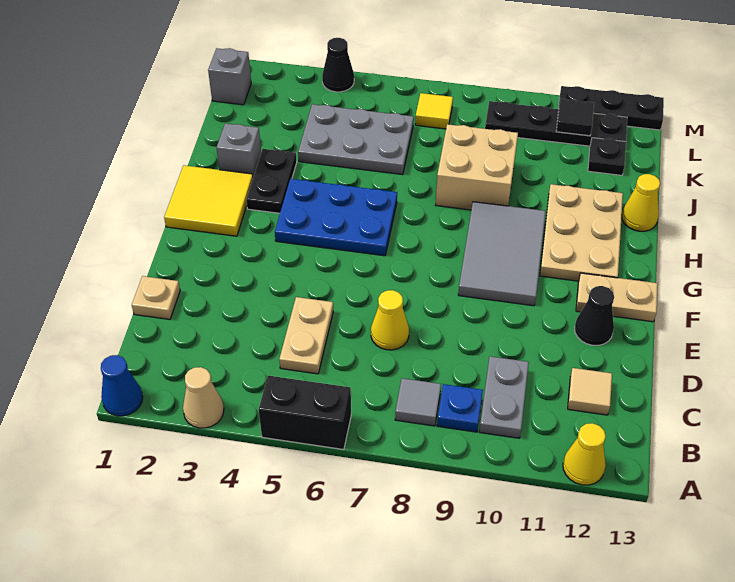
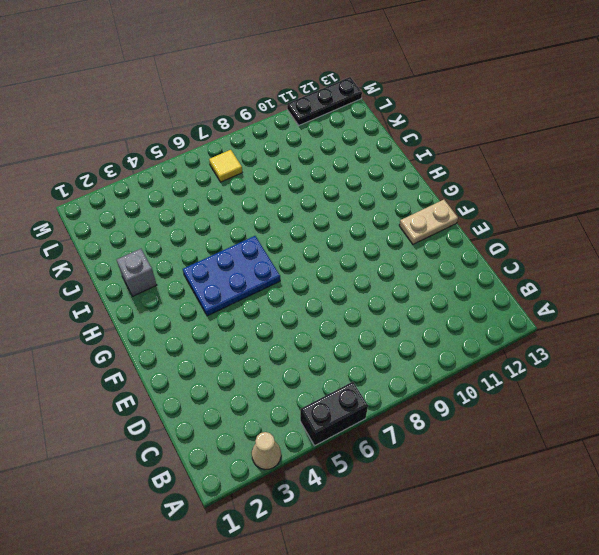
none -> blue cone A1 level 1
none -> yellow cone A12 level 1
none -> grey tile B8 level 1

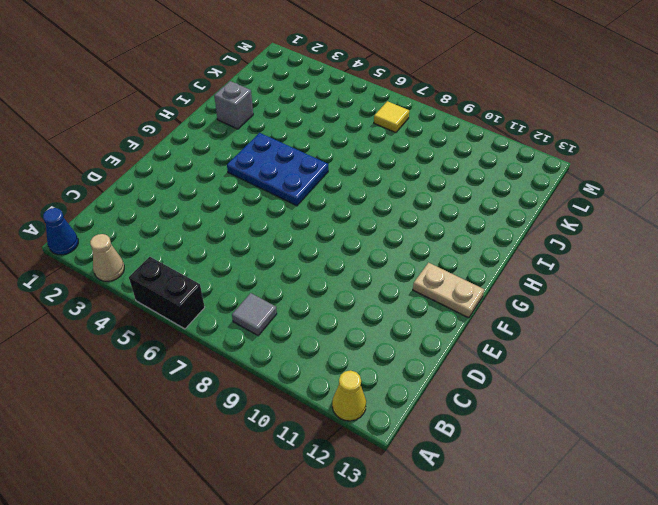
none -> blue plate B9 level 1
none -> grey plate B10:C10 level 1
none -> tan plate C5:D5 level 1

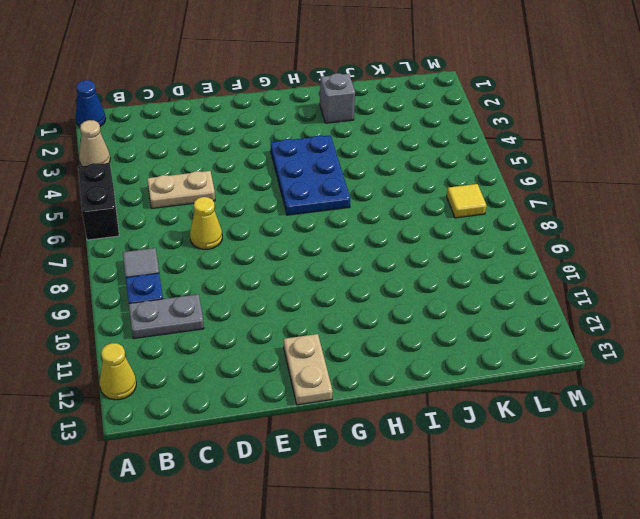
none -> tan tile C12 level 1
none -> tan plate D1 level 1
none -> black cone E12 level 1

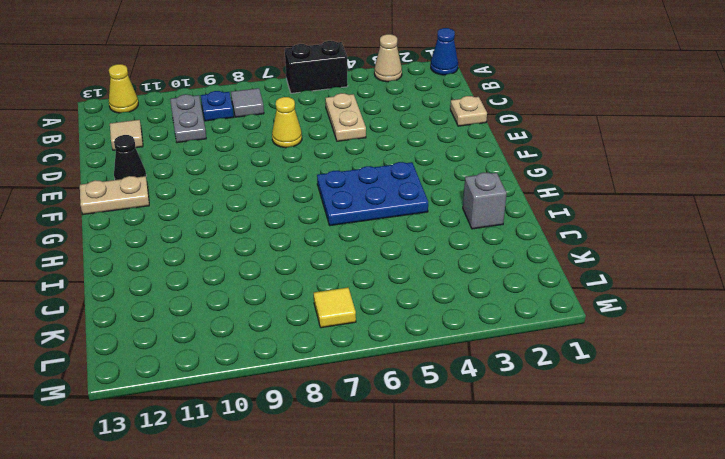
none -> grey tile F9:H10 level 1
none -> yellow tile G1:H2 level 1
none -> tan plate G11:I12 level 1

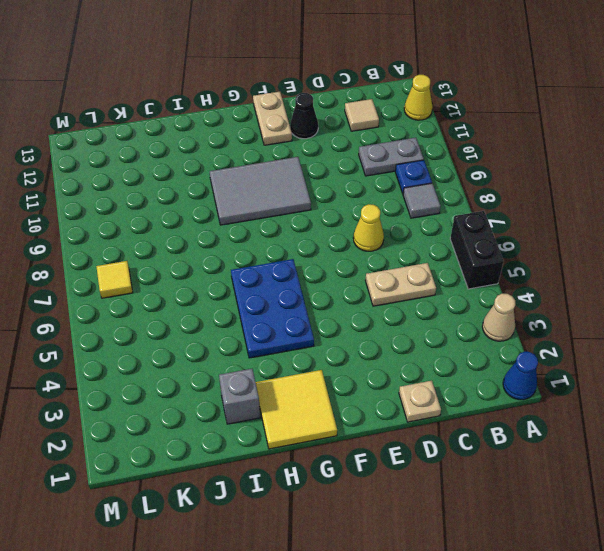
none -> tan plate G11:I12 level 1
none -> black plate H3:I3 level 1
none -> tan brick I8:J9 level 1

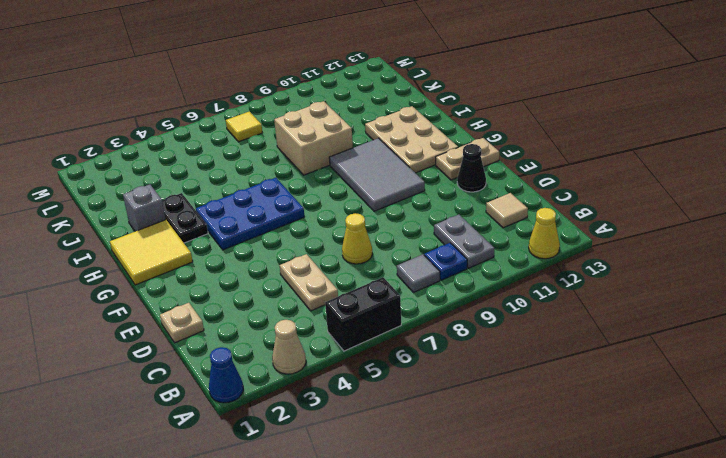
none -> yellow cone I13 level 1
none -> grey plate J4:K6 level 1
none -> black plate K12 level 1

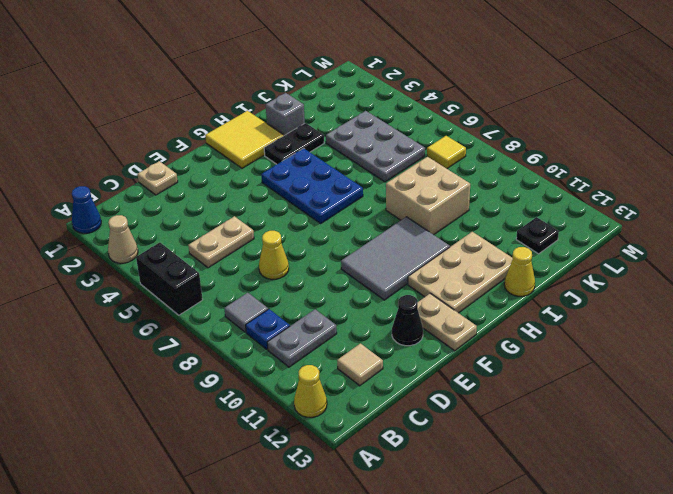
none -> grey brick L1 level 1
none -> black plate L9:L12 level 1
none -> black cone M4 level 1

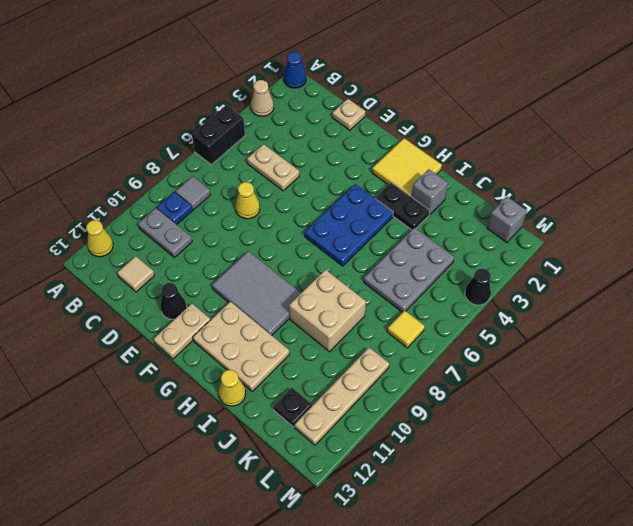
tan plate L9:L12 level 1 -> black plate L9:L12 level 1
none -> black plate M11:M13 level 1
none -> black tile L11 level 2

